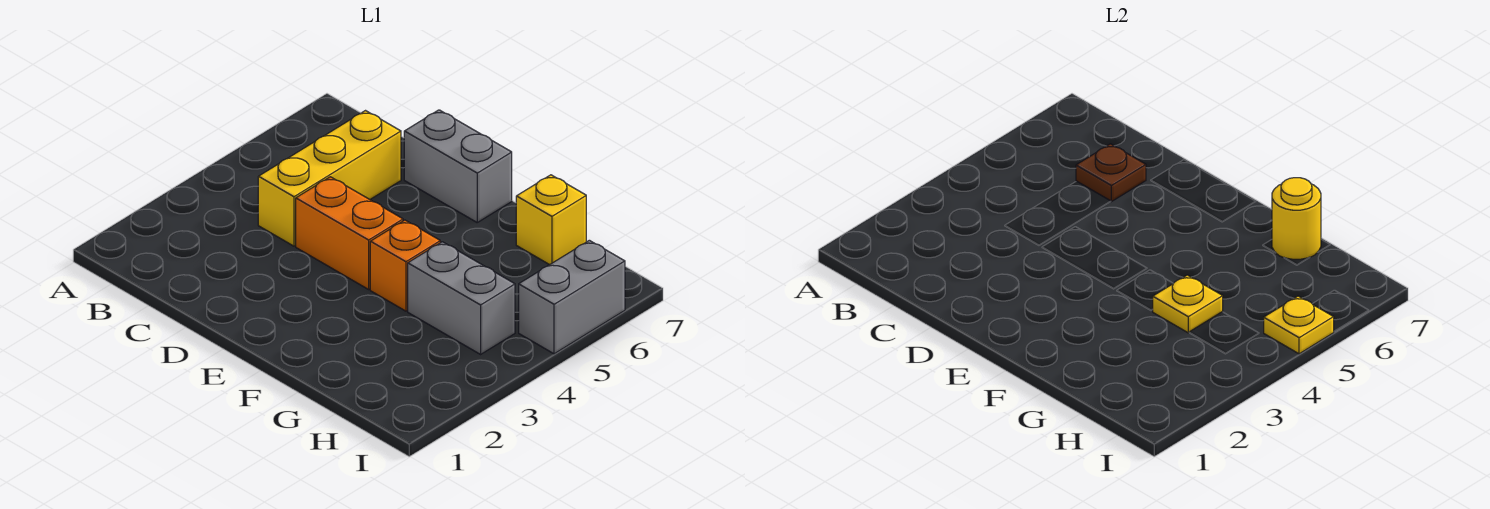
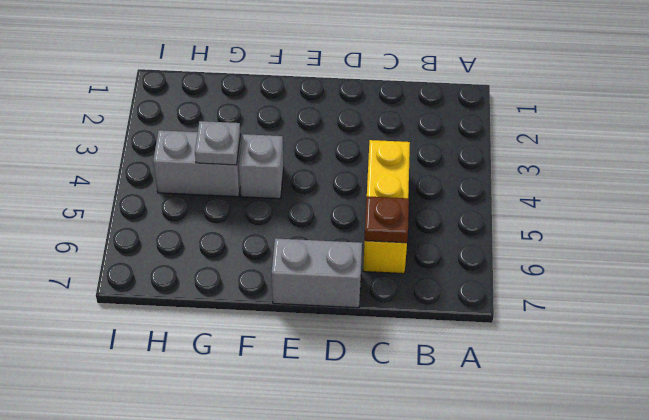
grey brick F4 level 1 -> orange brick F4 level 1
grey plate G4 level 2 -> yellow plate G4 level 2
none -> orange brick D4:E4 level 1
none -> yellow brick G7 level 1

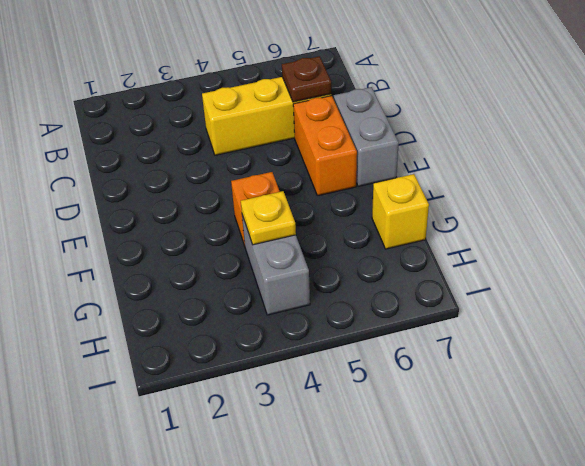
orange brick D6:E6 level 1 -> orange brick D4:E4 level 1
none -> grey brick I5:I6 level 1
none -> yellow round brick G7 level 2

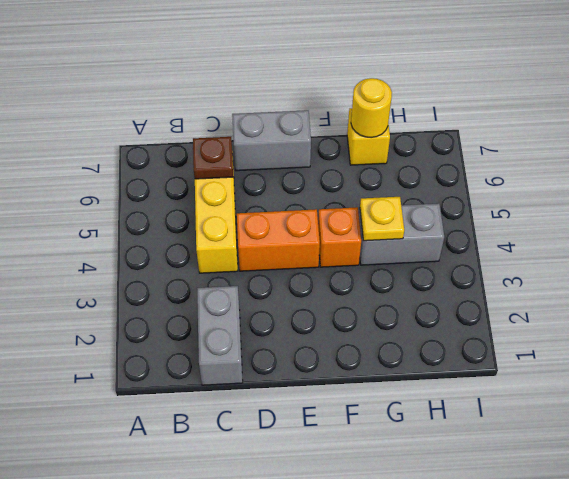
grey brick C1:C2 level 1 -> grey brick I5:I6 level 1
none -> yellow plate I5 level 2

